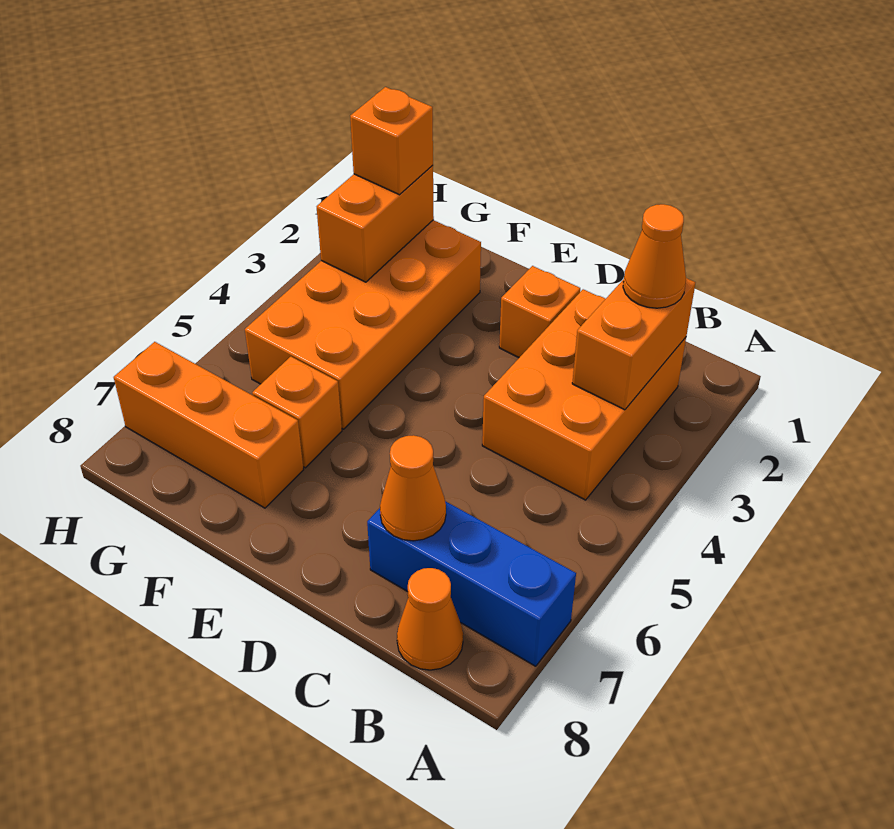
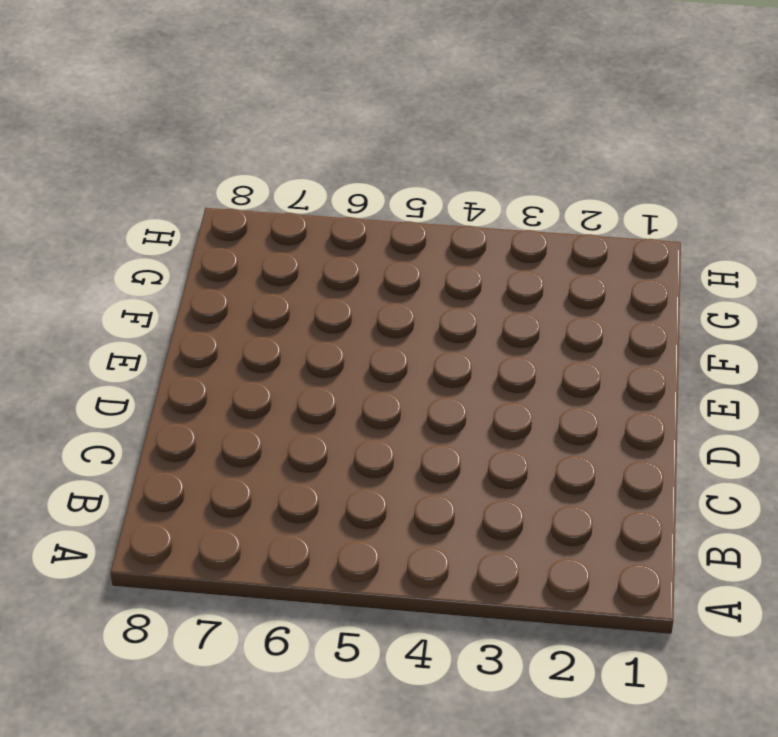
none -> blue brick A7:C7 level 1
none -> orange brick B2:C4 level 1
none -> orange cone B8 level 1

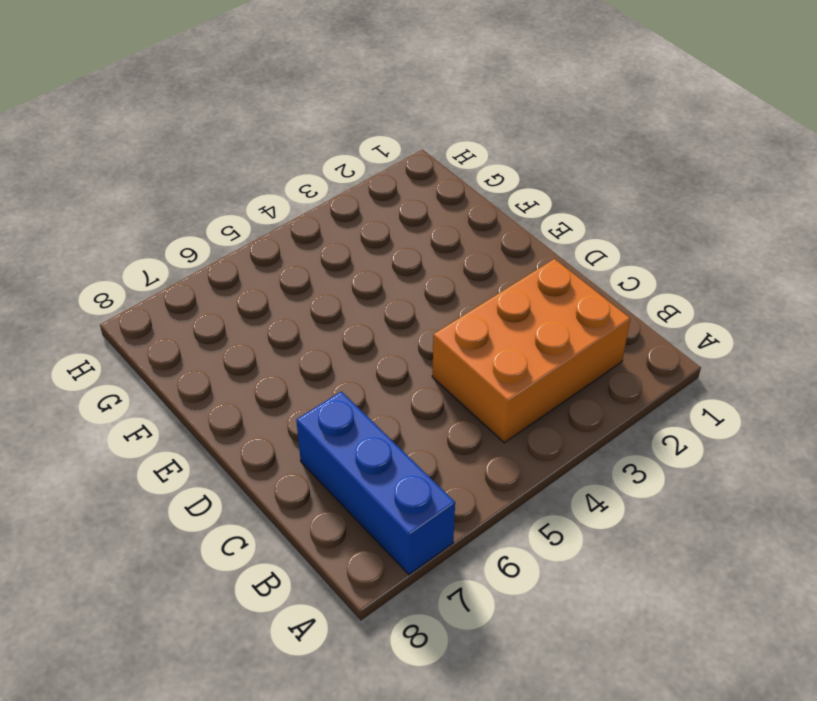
none -> orange cone B8 level 1
none -> orange brick D2 level 1
none -> orange brick F2:G5 level 1

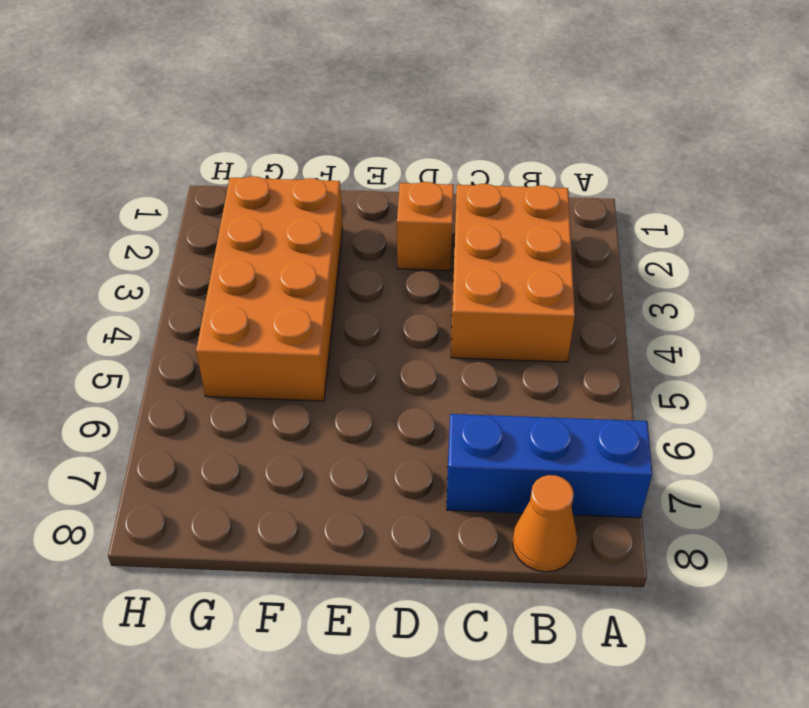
none -> orange brick F6 level 1
none -> orange brick F7:H7 level 1
none -> orange brick B2:B3 level 2

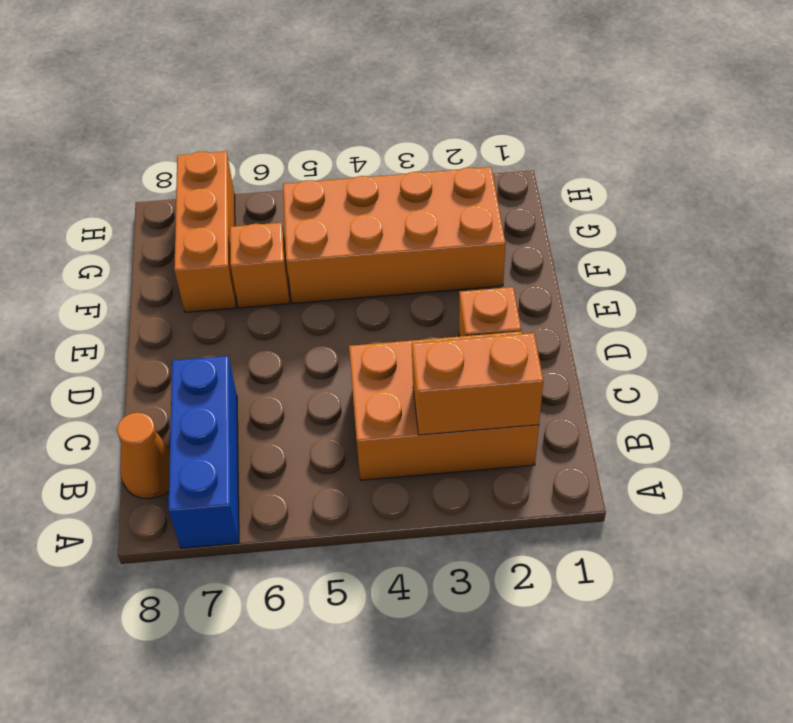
none -> orange cone C7 level 2
none -> orange brick G2:G3 level 2
none -> orange cone B2 level 3

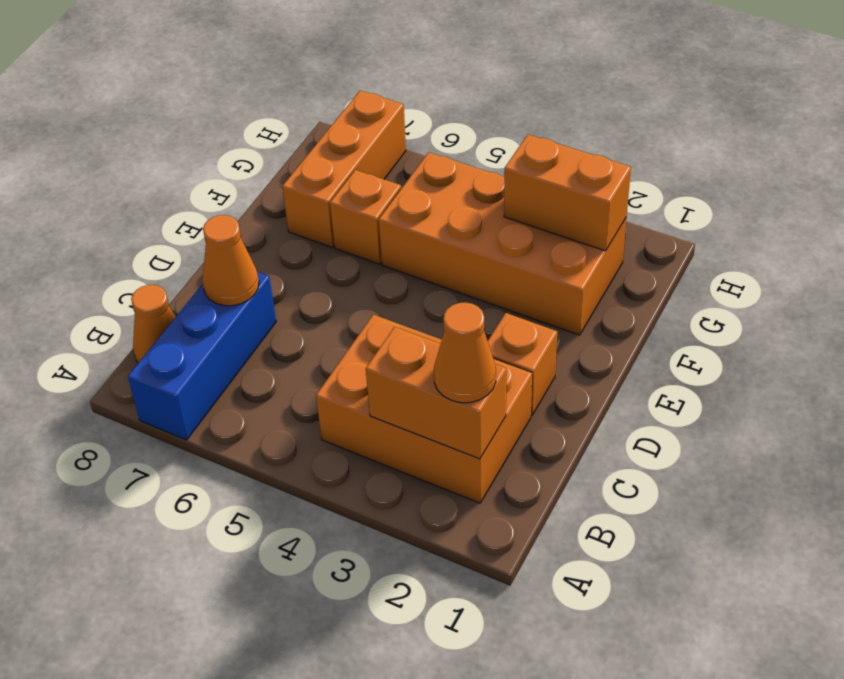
none -> orange brick G2 level 3

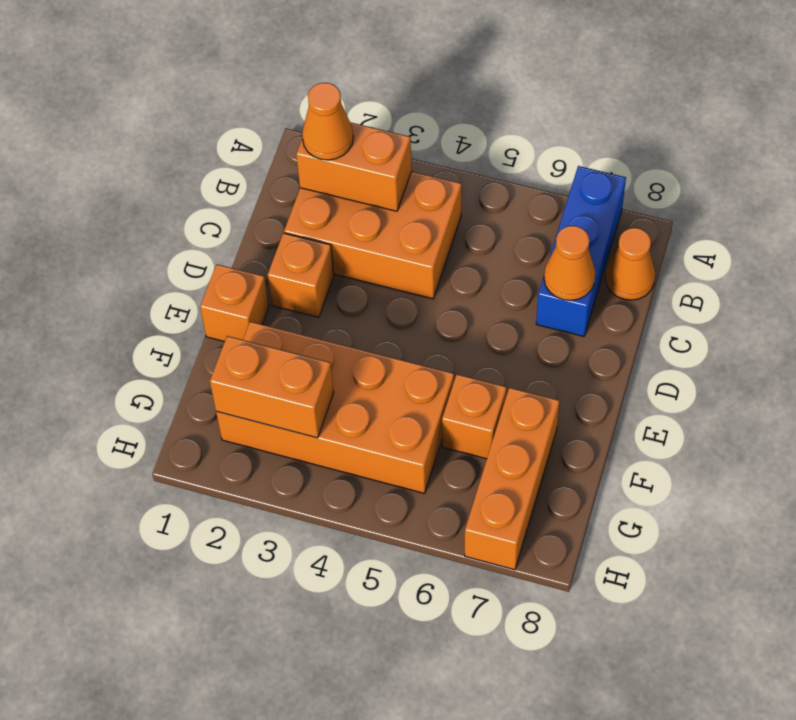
orange brick E1 level 1 -> orange brick G2 level 3

